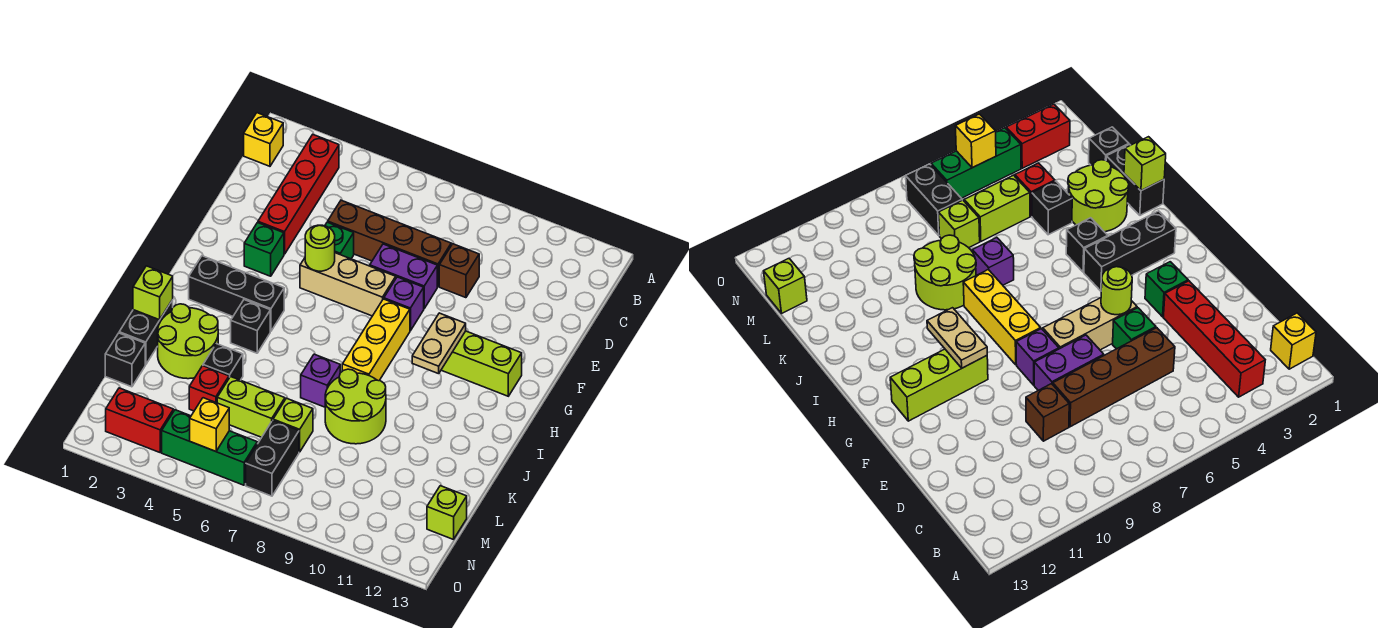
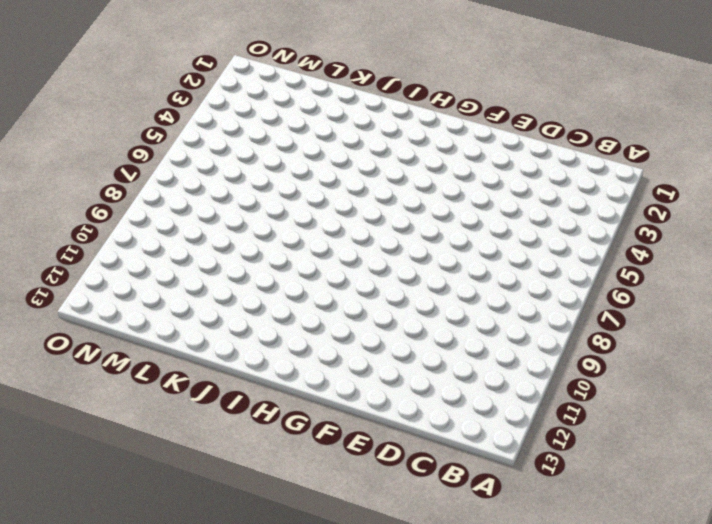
none -> yellow brick B1 level 1
none -> red brick B3:E3 level 1
none -> brown brick D5:D8 level 1
none -> brown brick D9 level 1

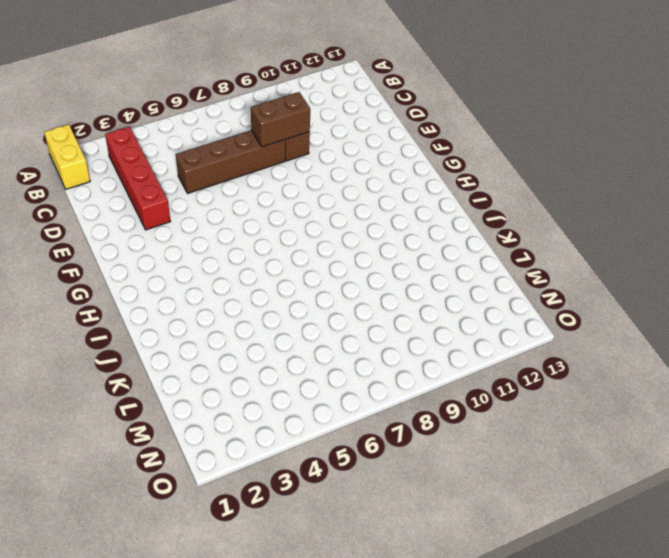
yellow brick A1:B1 level 1 -> yellow brick B1 level 1
brown brick D8:D9 level 2 -> none
none -> green brick E5 level 1
none -> purple brick E7:E8 level 1
none -> green brick F3 level 1
none -> tan brick F5:F7 level 1

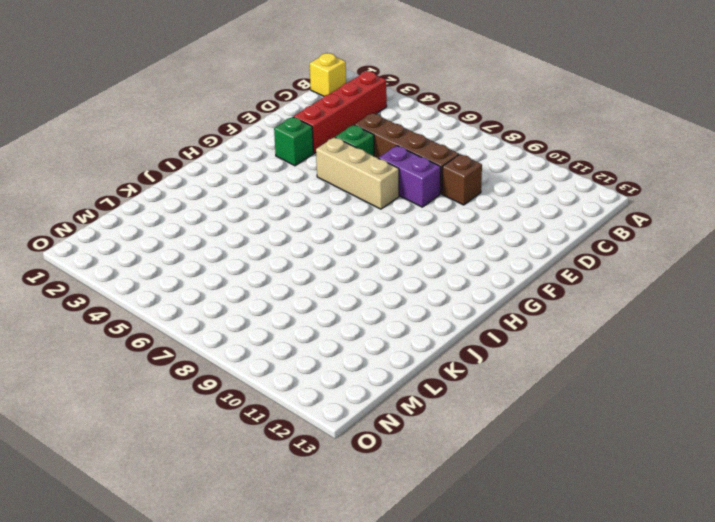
none -> purple brick F8 level 1
none -> yellow brick G8:I8 level 1
none -> lime brick G10:G12 level 1
none -> black brick H2:H4 level 1

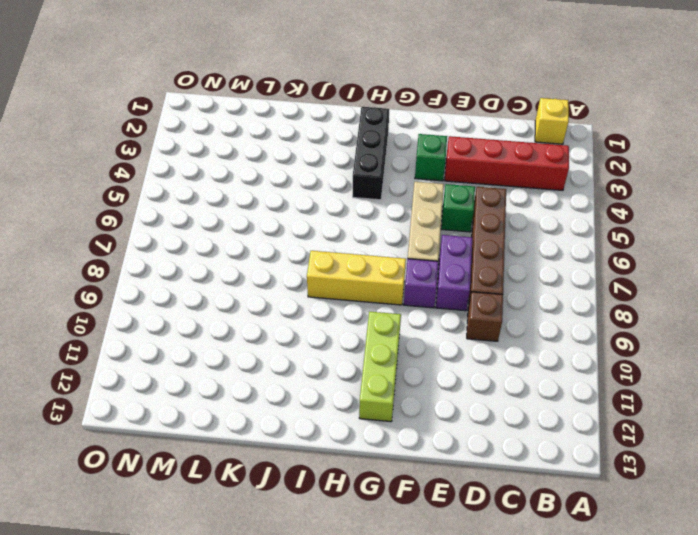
none -> black brick I4 level 1
none -> black brick J1:K1 level 1
none -> lime round brick J2:K3 level 1
none -> purple brick J7 level 1

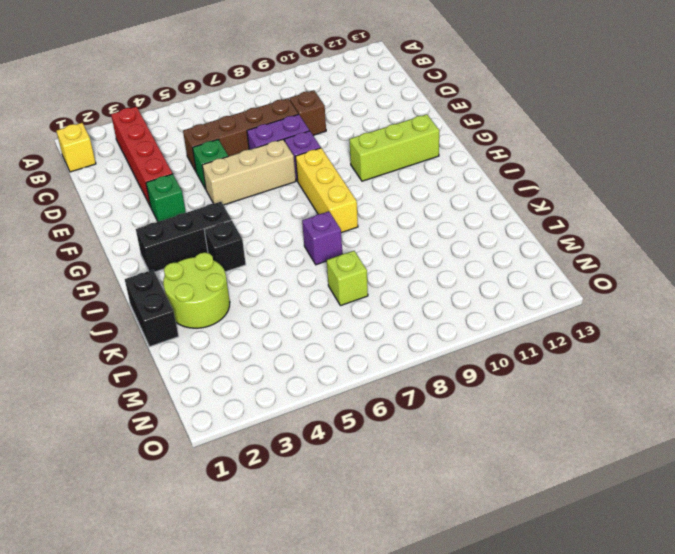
none -> lime round brick J8:K9 level 1
none -> black brick K4 level 1
none -> black brick L1 level 1
none -> red brick L4 level 1

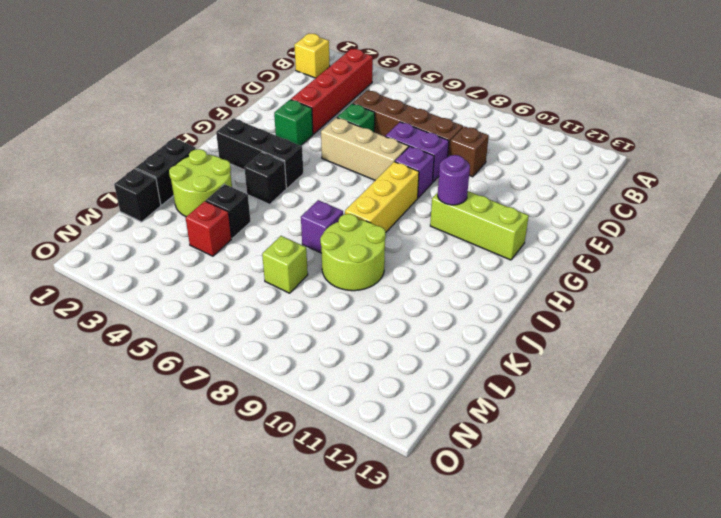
purple round brick G10 level 2 -> tan plate G10:H10 level 2
none -> lime brick L5:L6 level 1
none -> black brick M7:N7 level 1
none -> lime brick M13 level 1
none -> red brick N2:N3 level 1

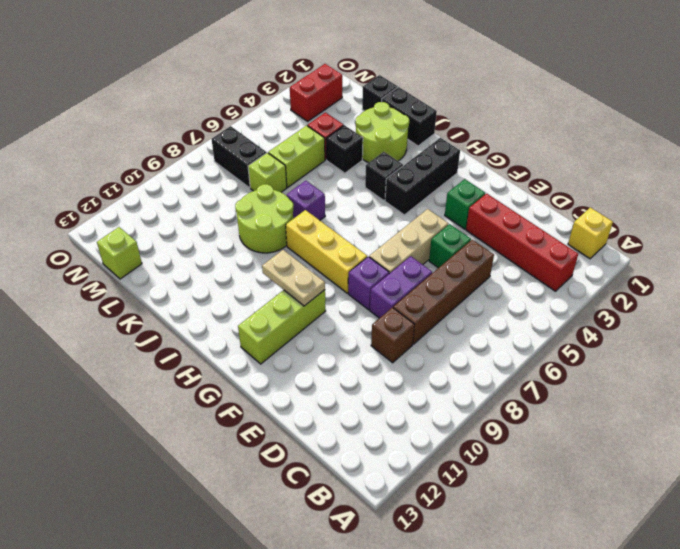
none -> green brick N4:N6 level 1
none -> lime round brick F5 level 2
none -> lime brick J1 level 2
none -> yellow brick N5 level 2

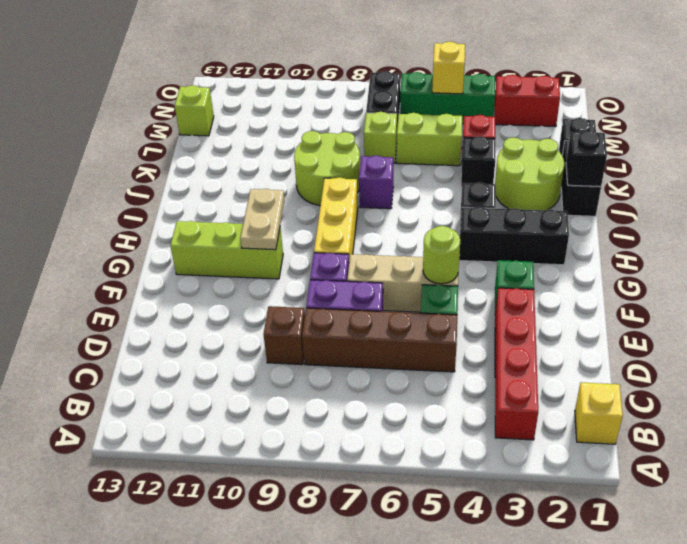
black brick J1 level 2 -> lime brick J1 level 2

